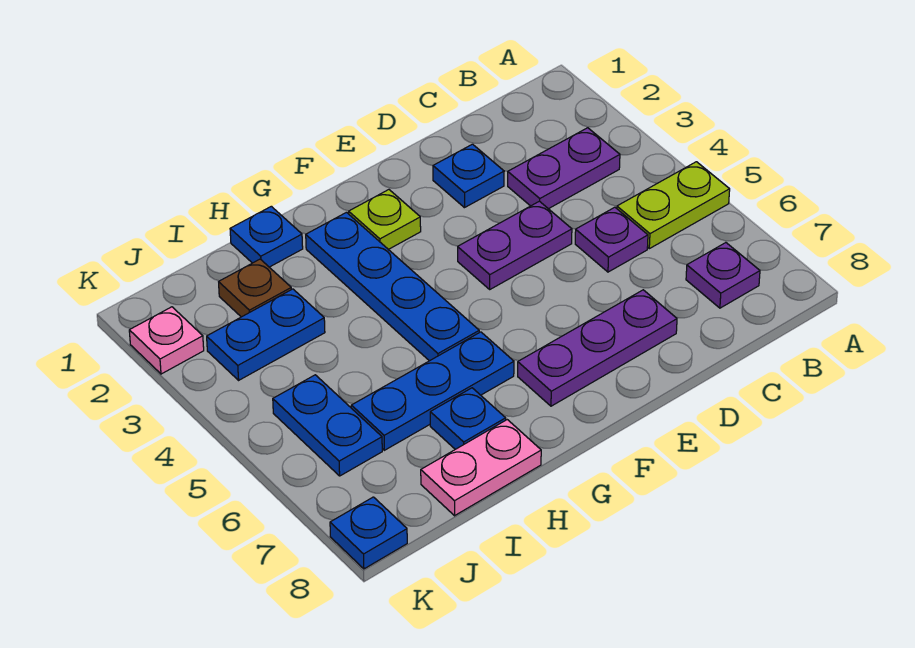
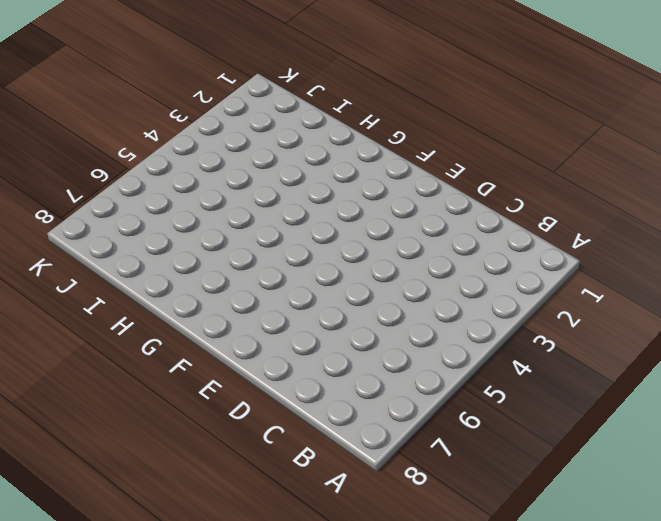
none -> lime plate A5:B5 level 1
none -> purple plate B3:C3 level 1
none -> purple plate B7 level 1

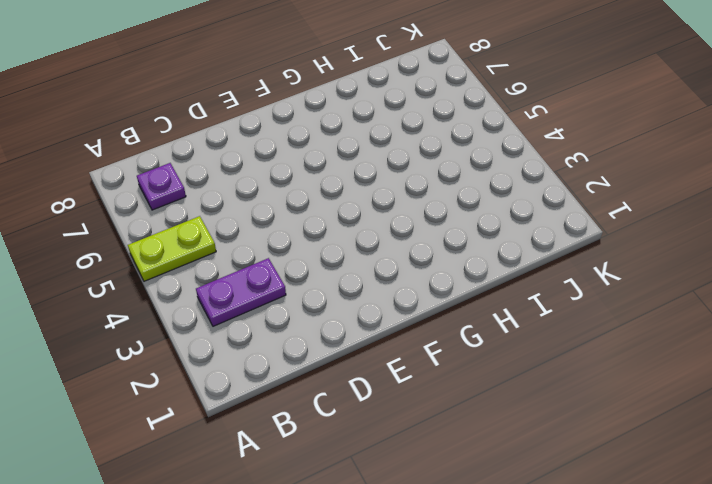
none -> purple plate C5 level 1
none -> blue plate D2 level 1
none -> purple plate D4:E4 level 1

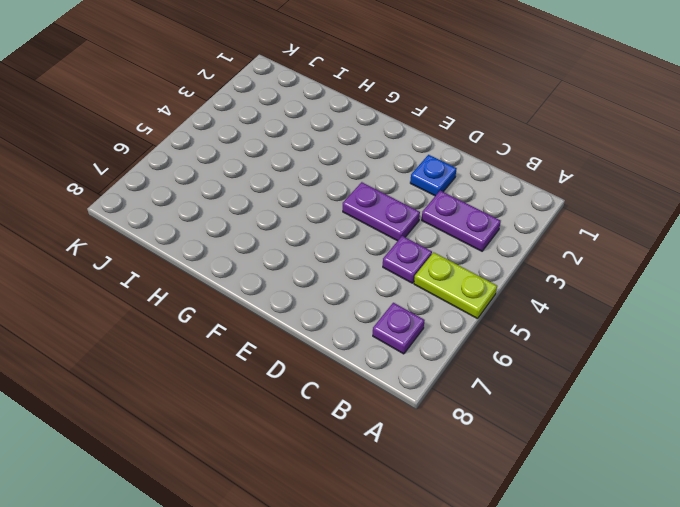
none -> purple plate D7:F7 level 1
none -> lime plate F2 level 1
none -> blue plate G2:G5 level 1

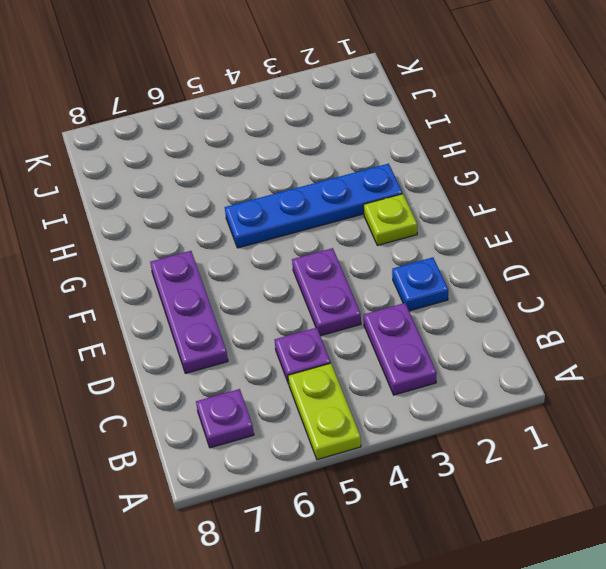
none -> blue plate G6:I6 level 1
none -> blue plate H1 level 1
none -> blue plate H7 level 1

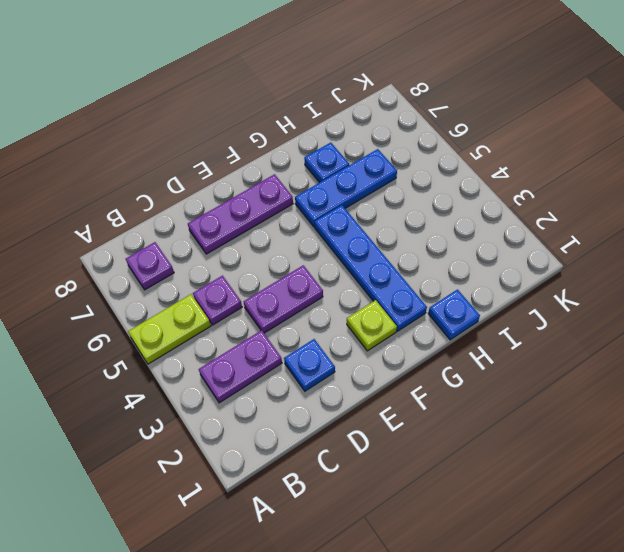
none -> pink plate H8:I8 level 1
none -> brown plate I2 level 1
none -> blue plate I3:J3 level 1

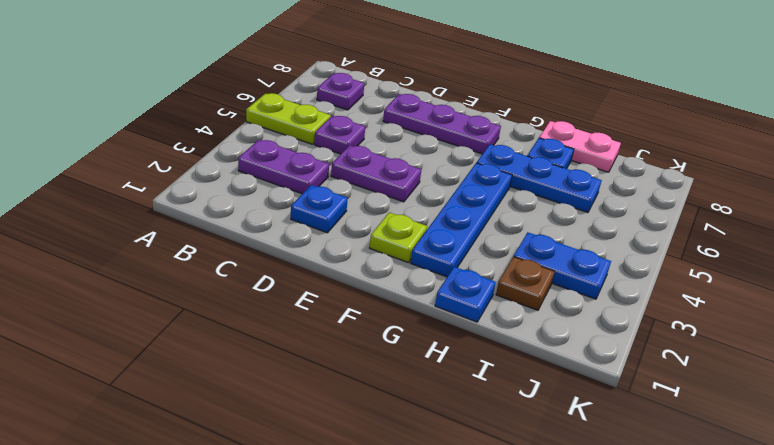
none -> blue plate J5:J6 level 1
none -> pink plate K2 level 1
none -> blue plate K8 level 1

